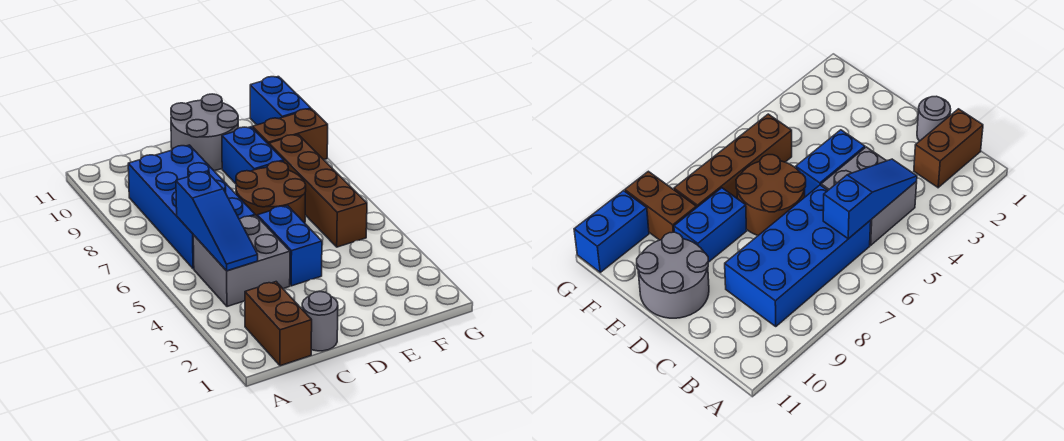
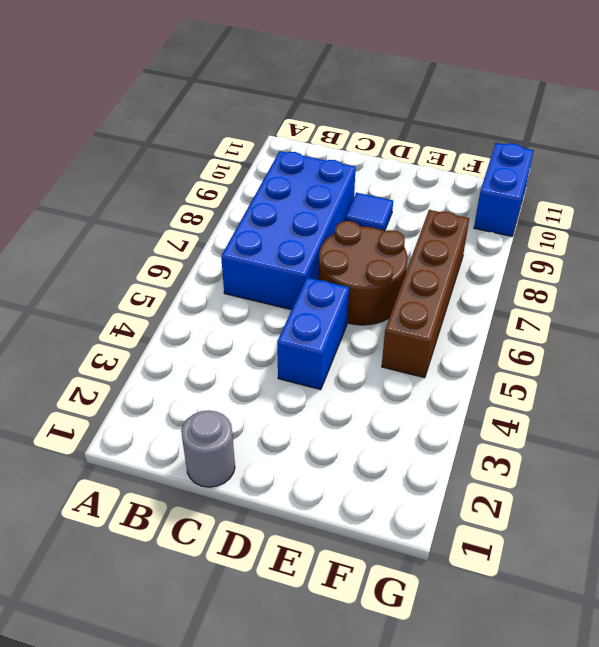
blue tile D9 level 1 -> none
none -> brown brick B1:B2 level 1
none -> grey brick B4:C5 level 1
none -> grey round brick D10:E11 level 1

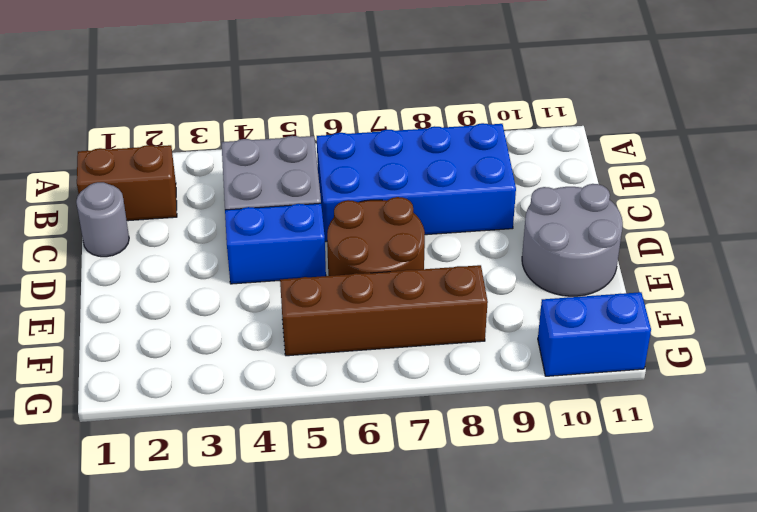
none -> blue brick E8:E9 level 1
none -> brown brick F9:G9 level 1
none -> blue slope B4:B6 level 2 top 6

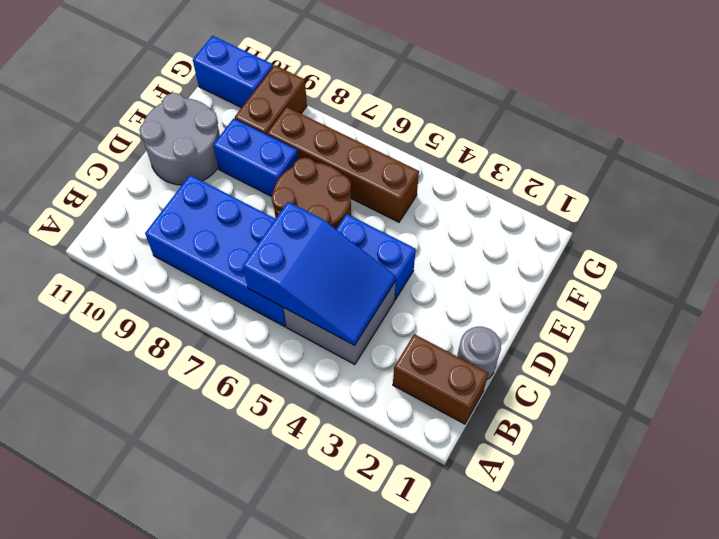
blue slope B4:C6 level 2 top 6 -> blue slope B4:B6 level 2 top 6

